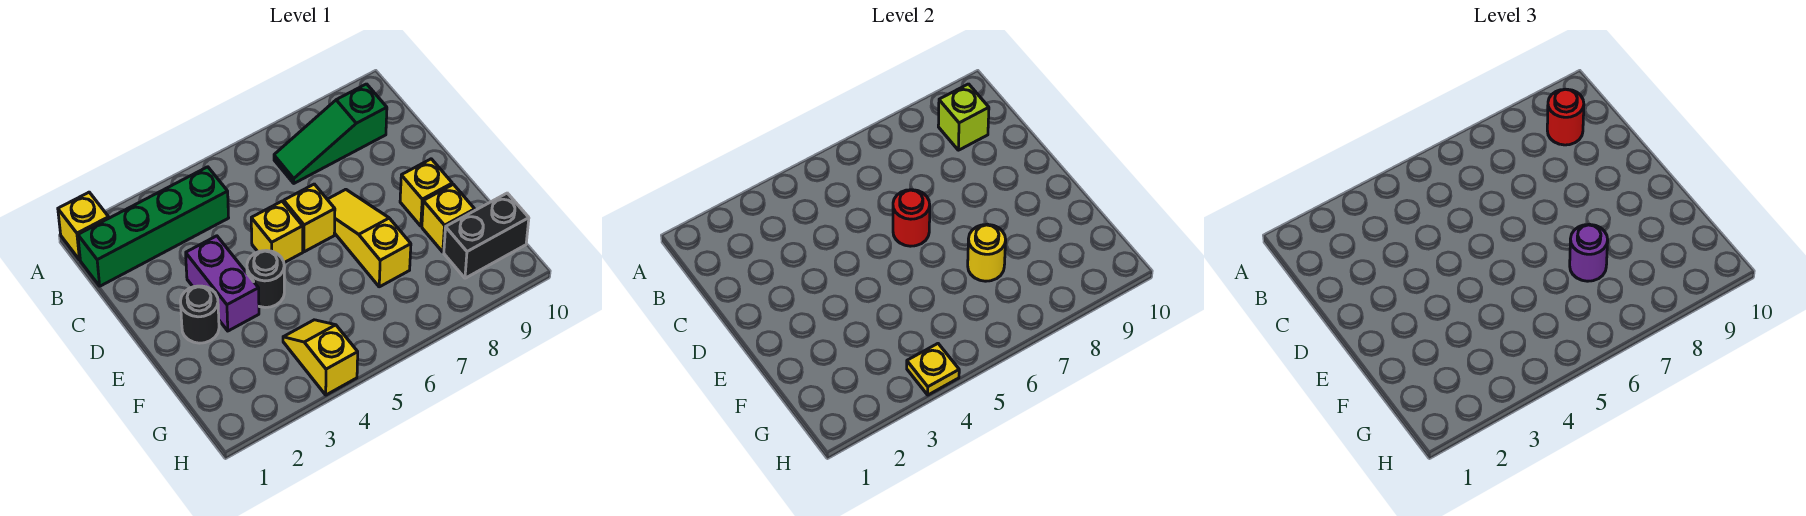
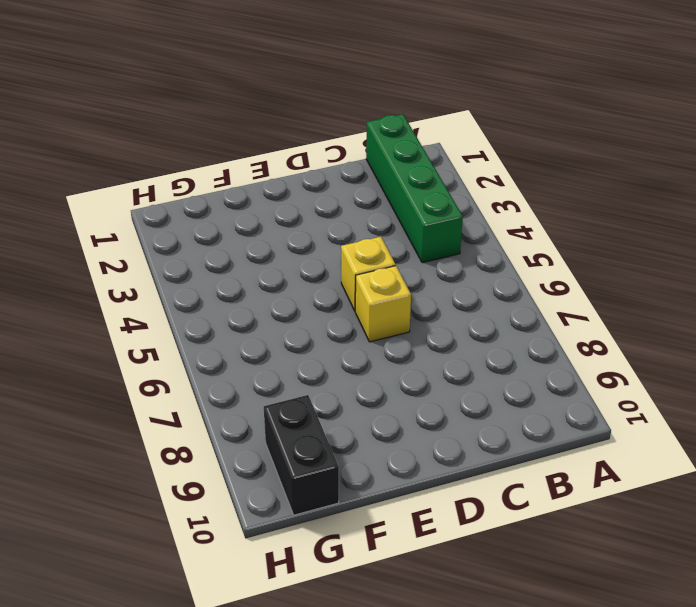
none -> yellow brick A1 level 1
none -> green slope B7:B9 level 1 top 9
none -> purple brick D3:E3 level 1

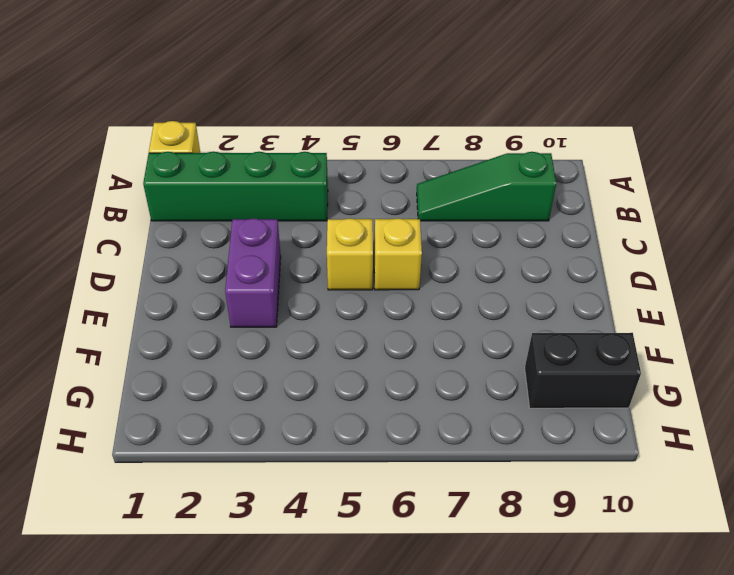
none -> yellow slope D7:F7 level 1 top F
none -> black round brick E2 level 1
none -> black round brick E4 level 1

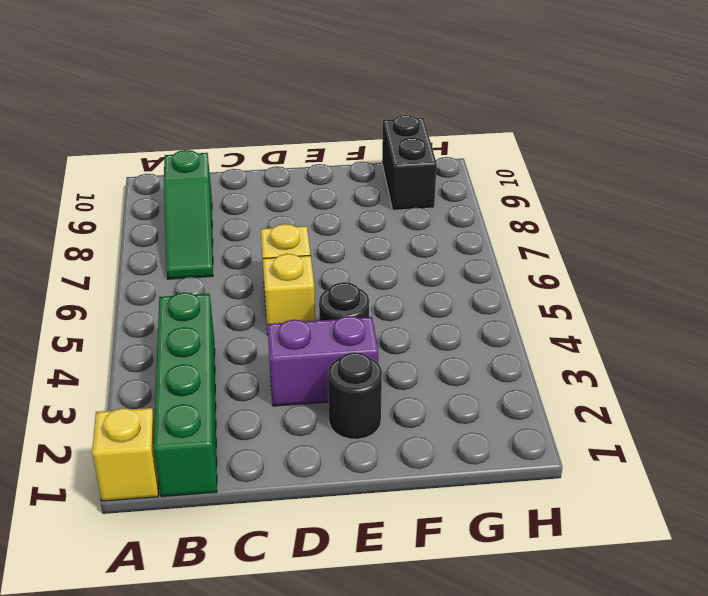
none -> yellow slope D7:F7 level 1 top F
none -> yellow brick E9 level 1
none -> yellow brick F9 level 1

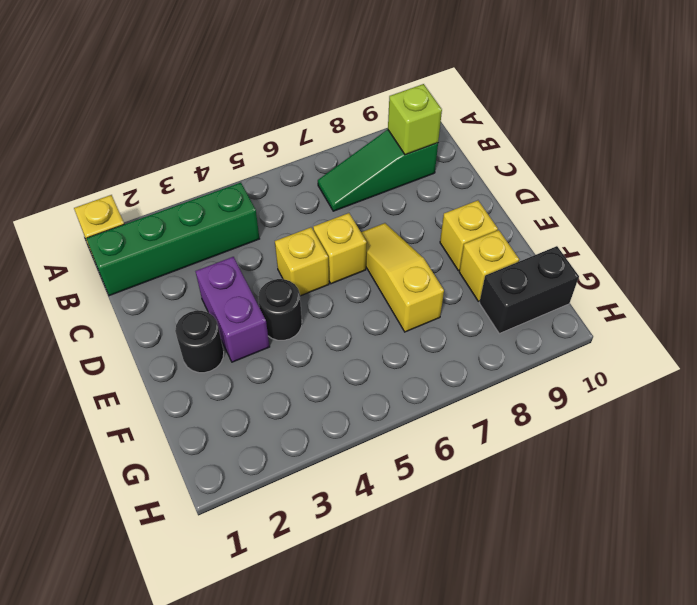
none -> yellow slope G4:H4 level 1 top H
none -> red round brick D6 level 2
none -> yellow round brick F7 level 2

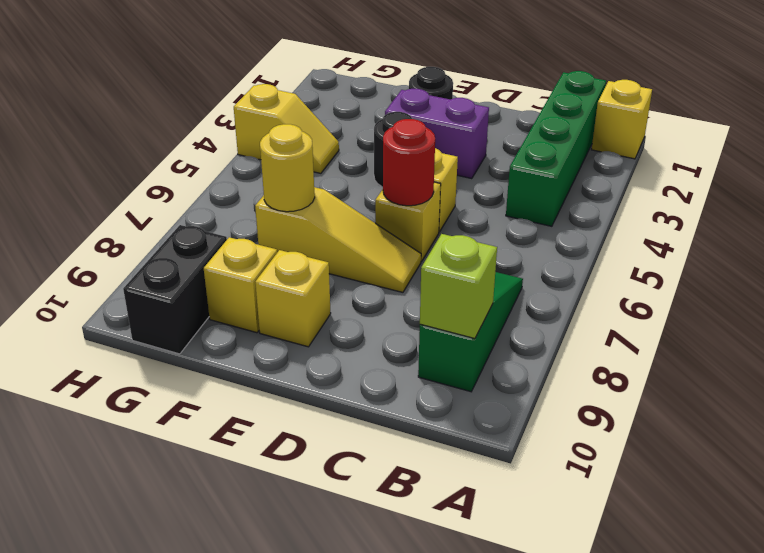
none -> yellow plate H4 level 2
none -> red round brick B9 level 3
none -> purple round brick F7 level 3

